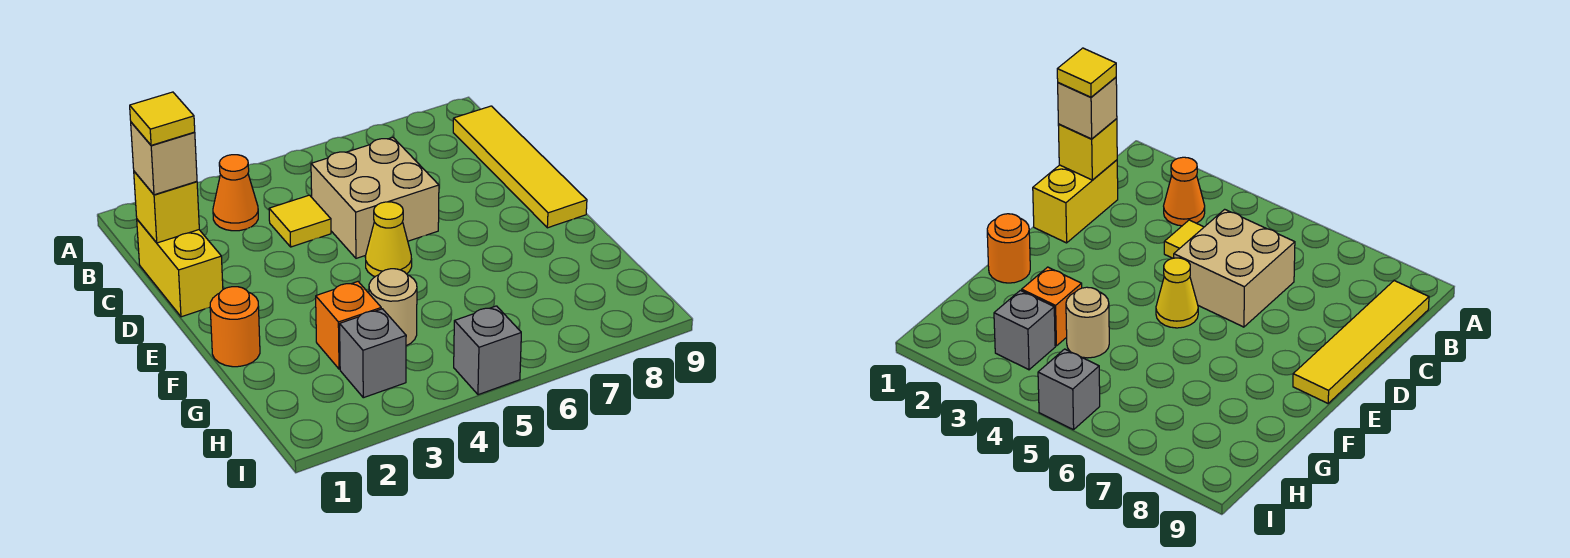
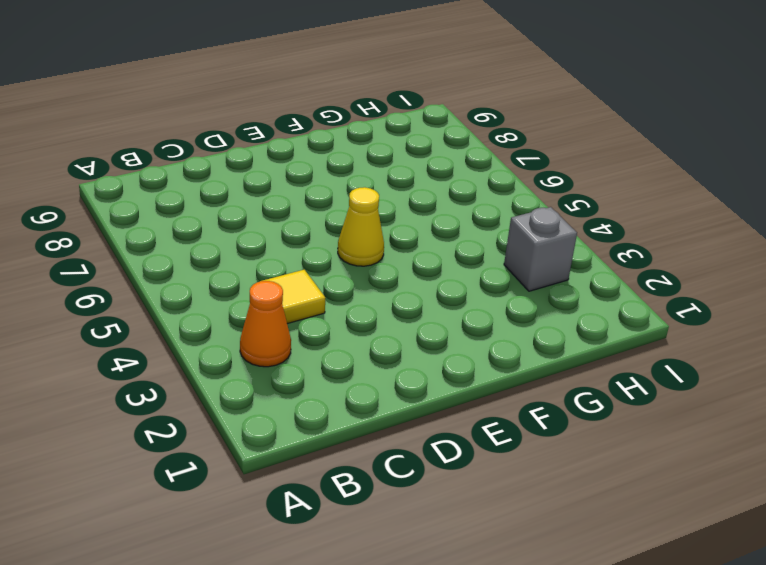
none -> yellow tile B9:E9 level 1
none -> yellow brick C1:D1 level 1
none -> tan brick C5:D6 level 1

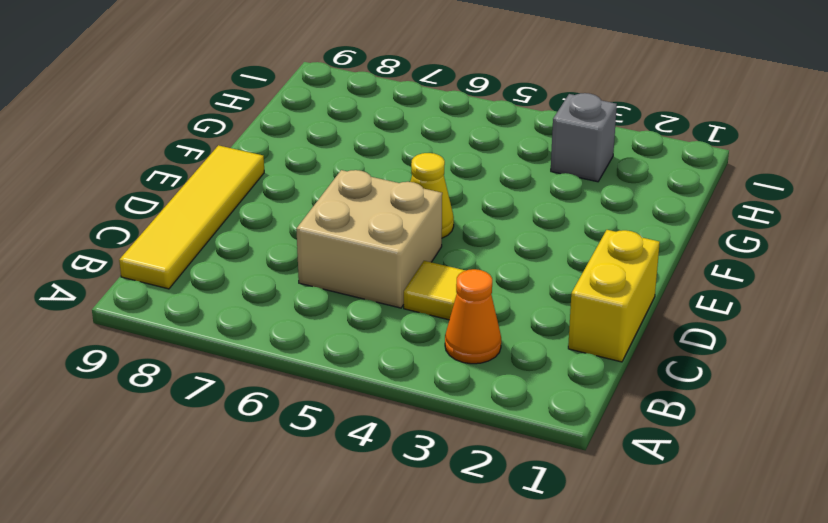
none -> orange round brick F1 level 1
none -> orange brick G3 level 1
none -> tan round brick G4 level 1

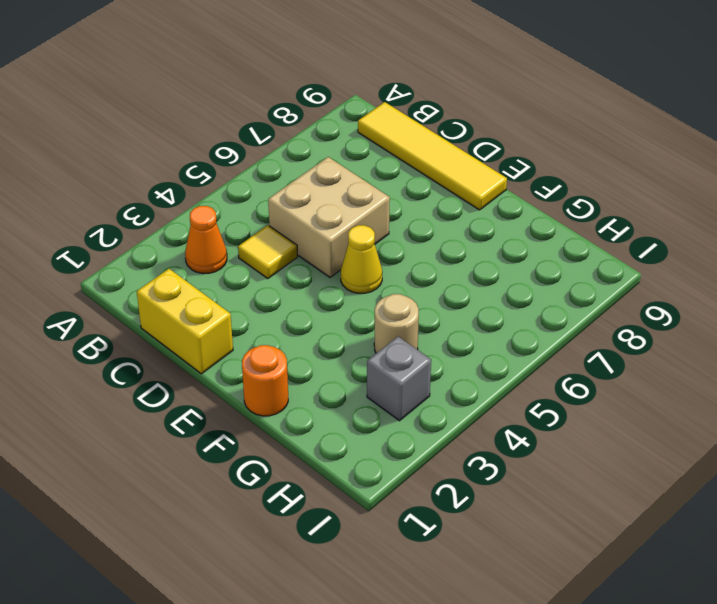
none -> orange brick G3 level 1
none -> grey brick I5 level 1
none -> yellow brick C1 level 2

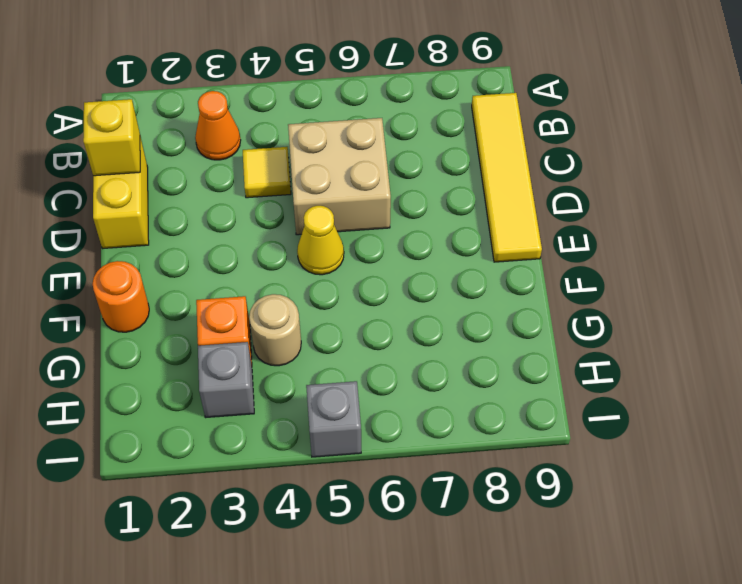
none -> tan brick C1 level 3
none -> yellow tile C1 level 4

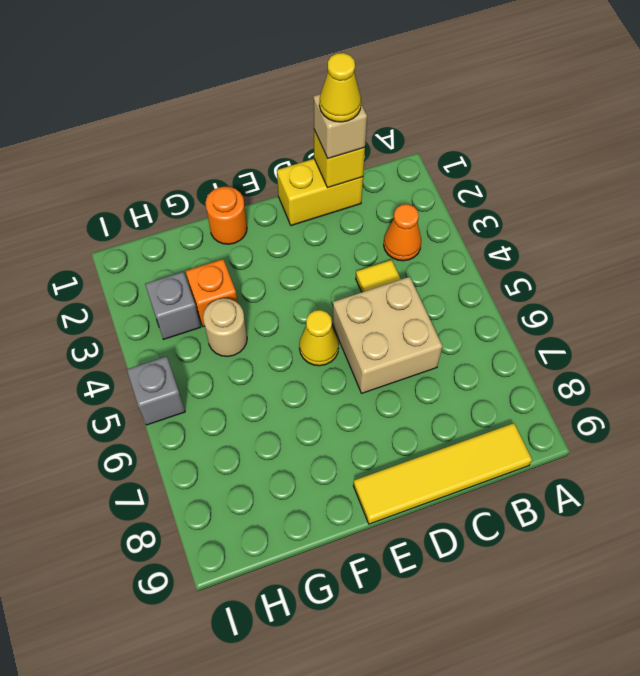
yellow cone C1 level 4 -> yellow tile C1 level 4

